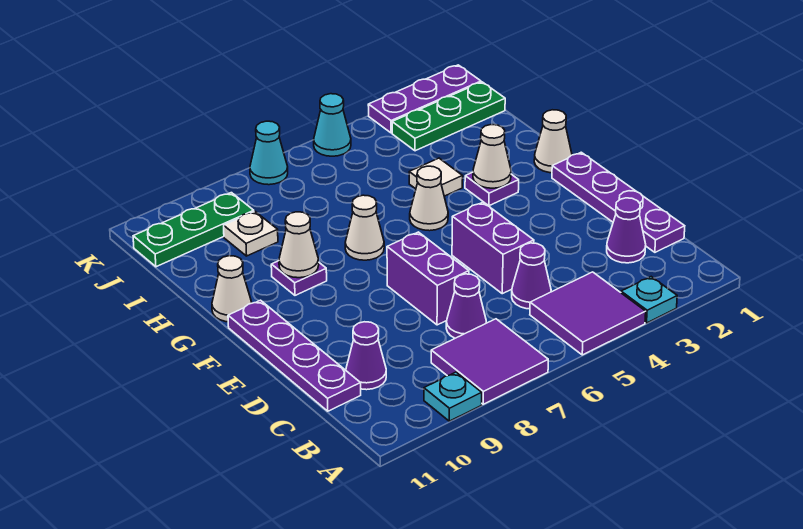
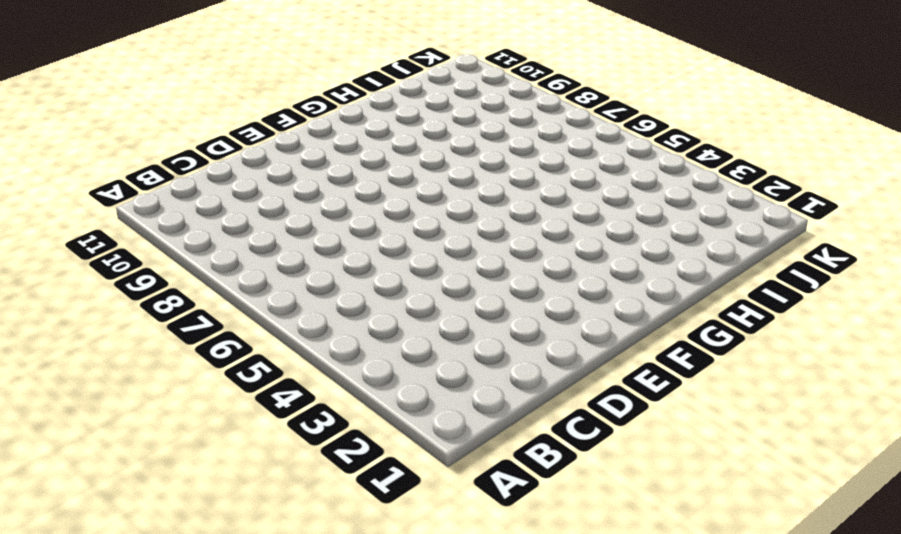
none -> cyan plate A3 level 1
none -> purple tile A4:B5 level 1
none -> purple tile A7:B8 level 1

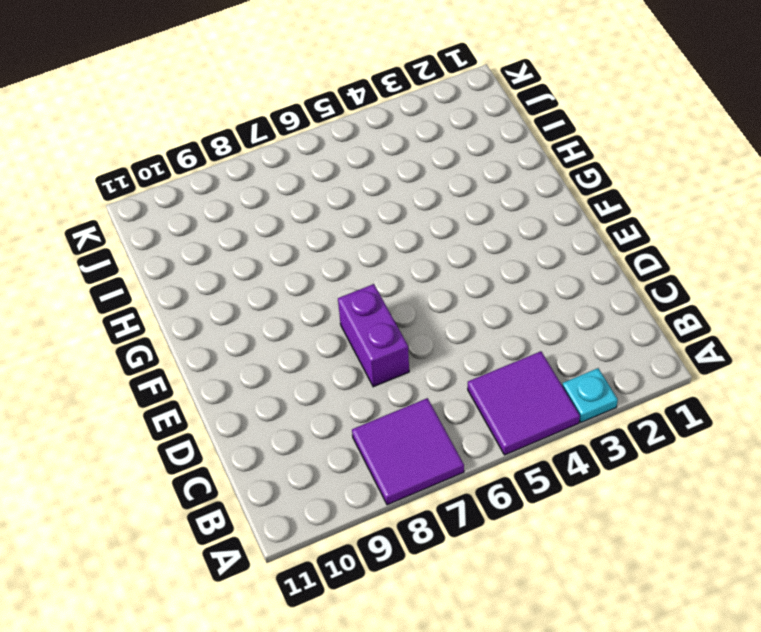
none -> cyan plate A9 level 1
none -> purple plate C1:F1 level 1
none -> purple cone C2 level 1

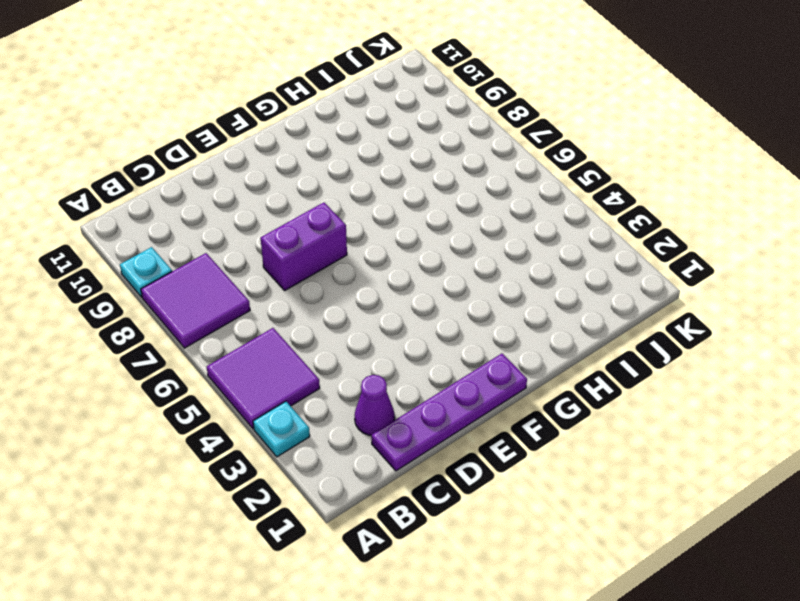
none -> purple cone C5 level 1
none -> purple cone C7 level 1
none -> purple cone C10 level 1

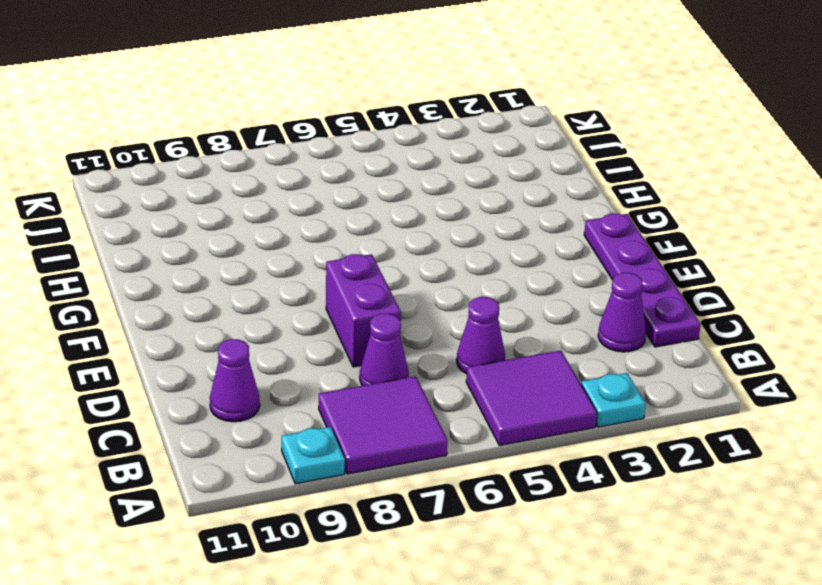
none -> purple plate C11:F11 level 1
none -> purple brick D5:E5 level 1
none -> white cone G1 level 1

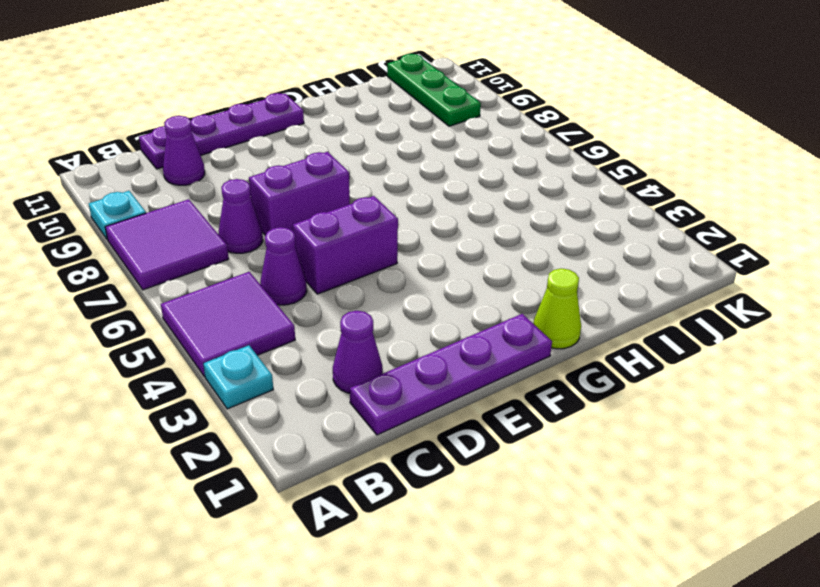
lime cone G1 level 1 -> white cone G1 level 1
none -> purple plate G3 level 1
none -> white cone G5 level 1
none -> white cone G7 level 1

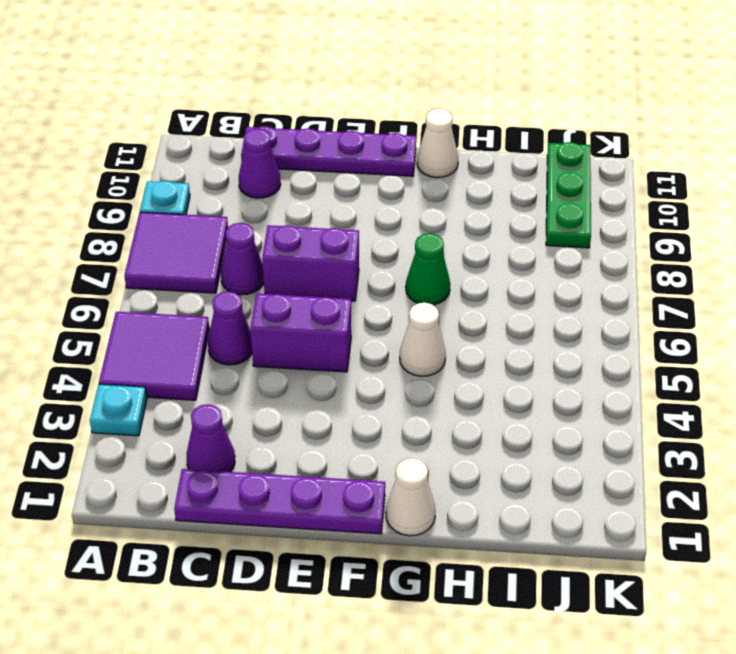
green cone G7 level 1 -> white cone G7 level 1
none -> purple plate G3 level 1
none -> purple plate G9 level 1
none -> white tile H4 level 1

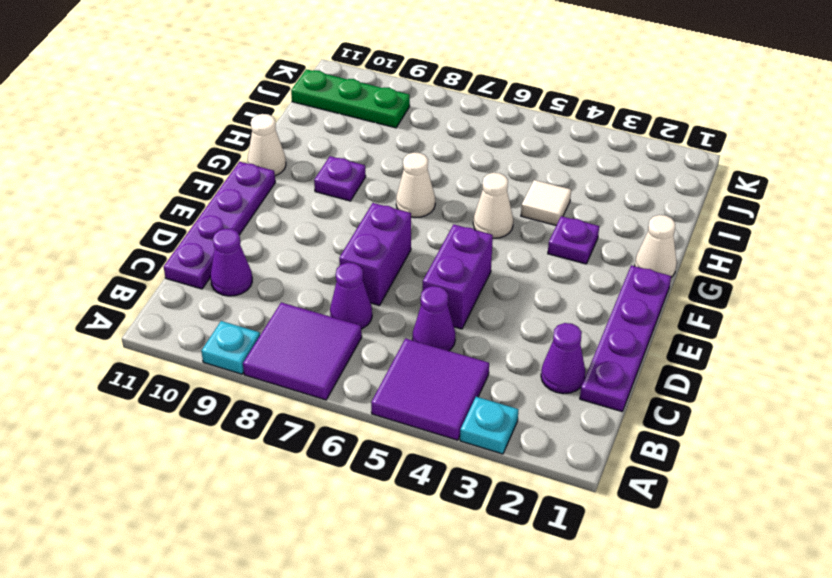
none -> white plate I9 level 1
none -> green plate J1:J3 level 1
none -> purple plate K1:K3 level 1

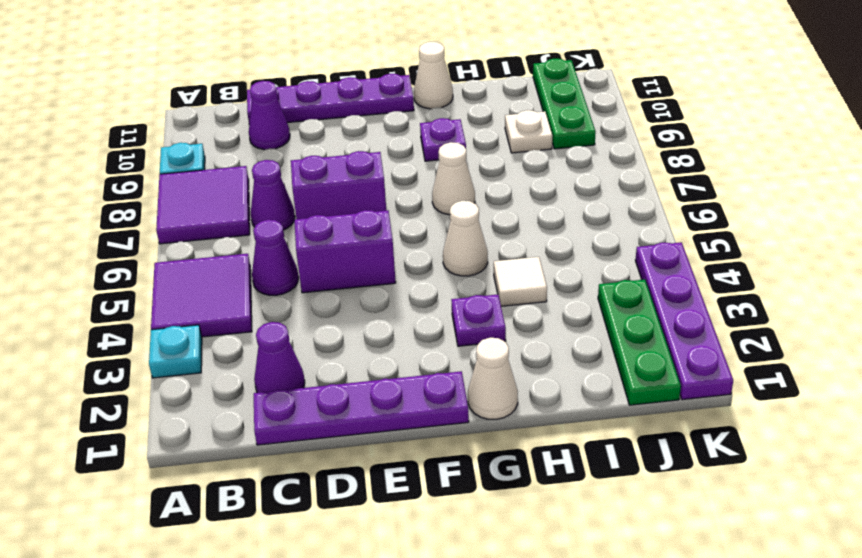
purple plate K1:K4 level 1 -> purple plate K1:K3 level 1
none -> cyan cone K5 level 1
none -> cyan cone K7 level 1
none -> white cone G3 level 2

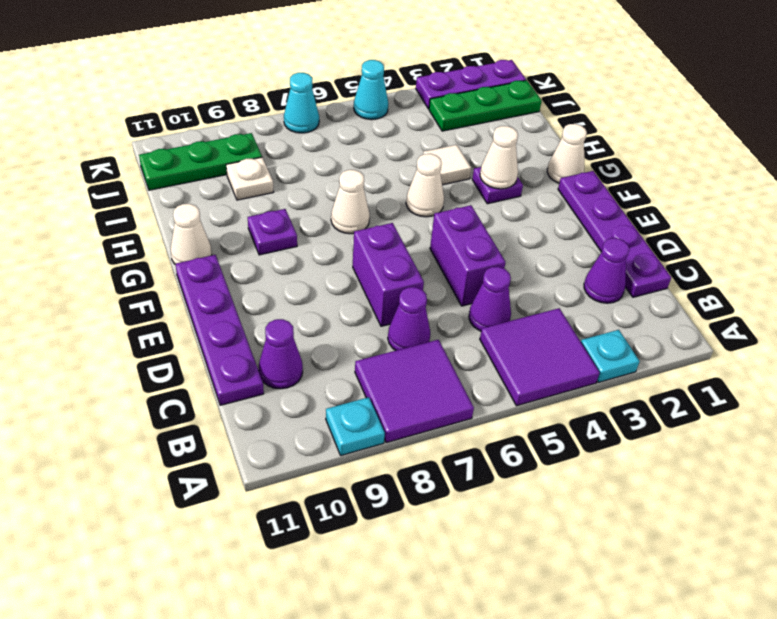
none -> white cone G9 level 2

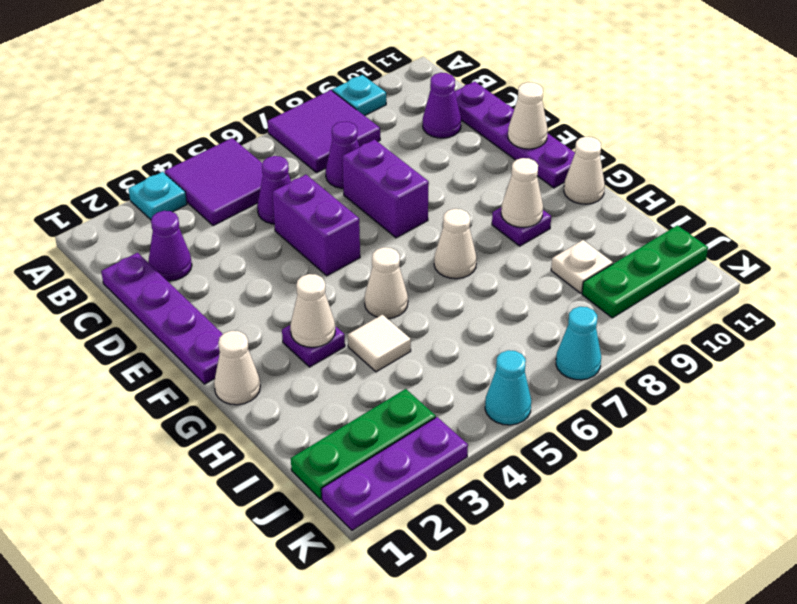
white cone E11 level 2 -> none

